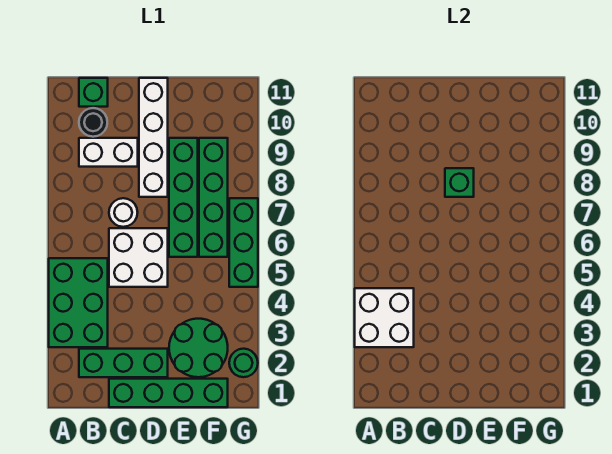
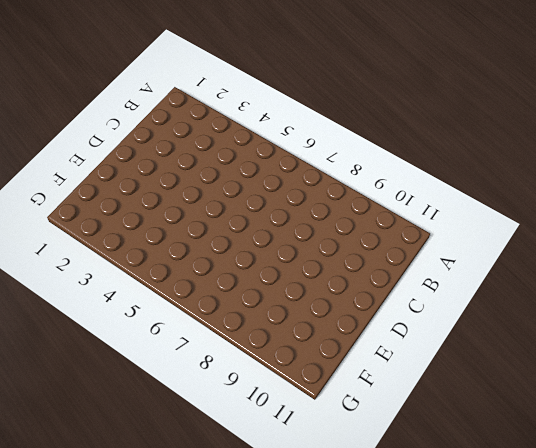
none -> green brick A3:B5 level 1
none -> green brick B2:D2 level 1
none -> white brick B9:C9 level 1

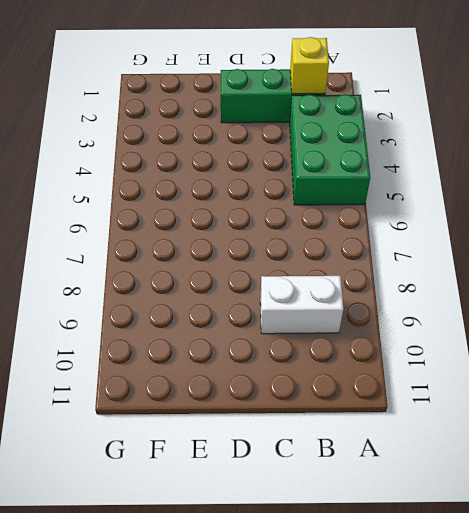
yellow brick B2 level 2 -> none
none -> black round brick B10 level 1
none -> green brick B11 level 1
none -> green brick C1:F1 level 1

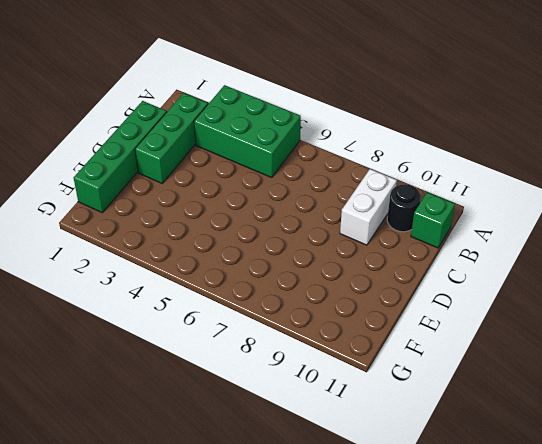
none -> white brick C5:D6 level 1
none -> white round brick C7 level 1
none -> white brick D8:D11 level 1

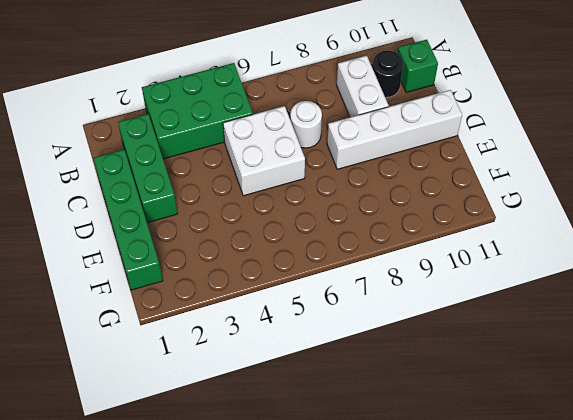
none -> green round brick E2:F3 level 1
none -> green brick E6:E9 level 1
none -> green brick F6:F9 level 1

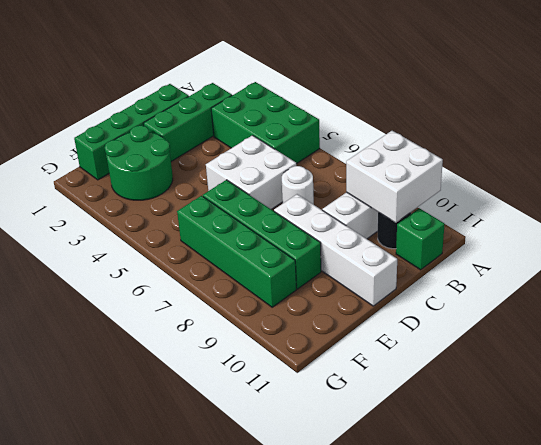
white brick A9:B10 level 2 -> white brick A3:B4 level 2
none -> green round brick G2 level 1
none -> green brick G5:G7 level 1
none -> green brick D8 level 2

